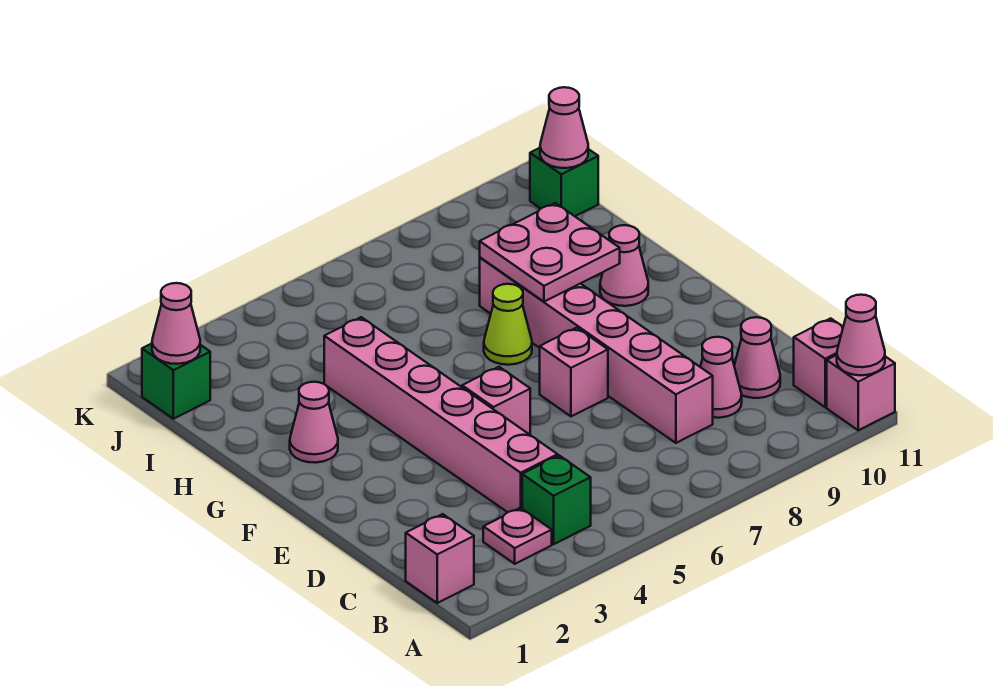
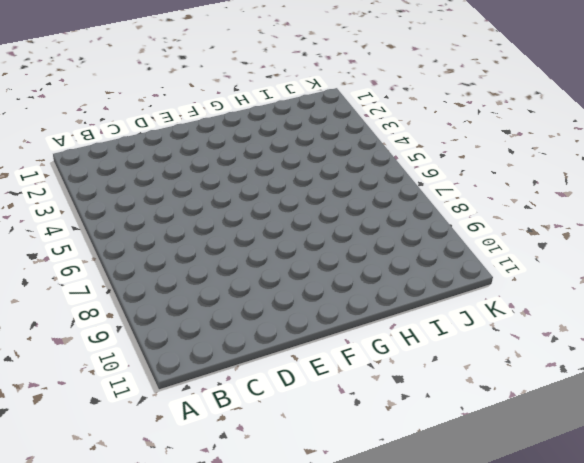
none -> pink brick A11 level 1
none -> pink brick B1 level 1
none -> pink plate B3 level 1

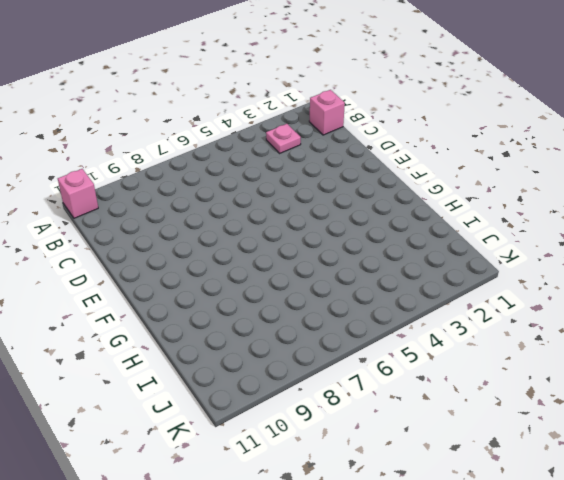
none -> green brick B4 level 1
none -> pink brick B11 level 1
none -> pink brick C4:H4 level 1

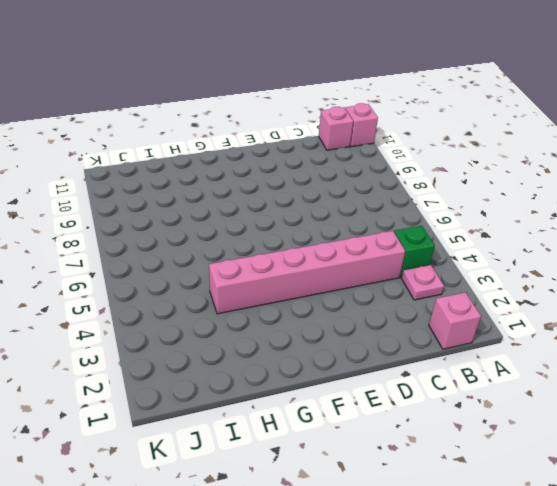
none -> pink brick C8:H8 level 1
none -> pink cone C9 level 1
none -> pink cone C10 level 1

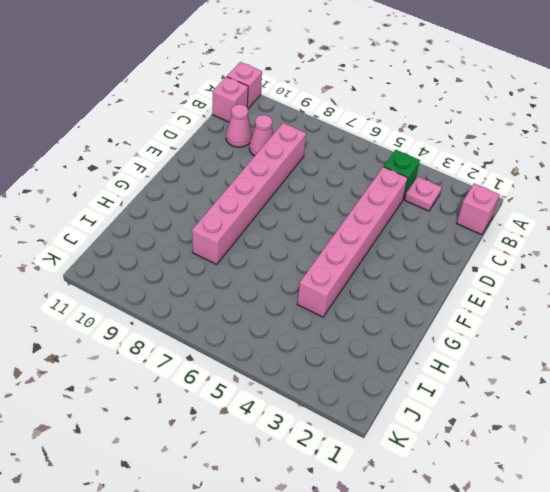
none -> pink brick E5 level 1
none -> pink brick E7 level 1
none -> pink cone G2 level 1

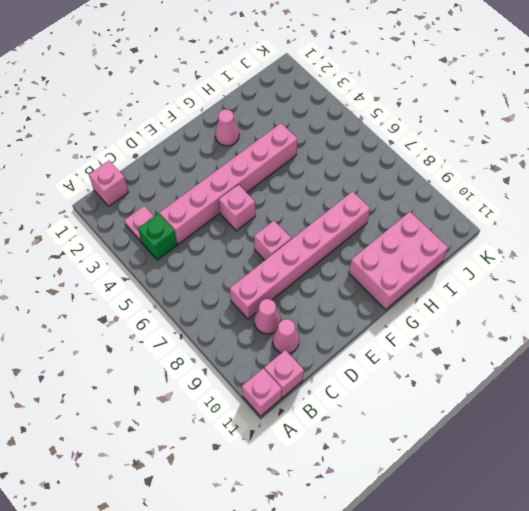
pink brick G10:I11 level 1 -> pink cone G10 level 1
none -> lime cone G7 level 1
none -> green brick J1 level 1
none -> green brick J11 level 1

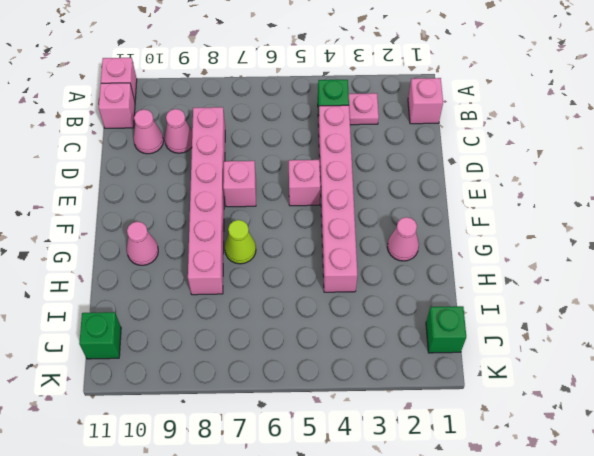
none -> pink cone A11 level 2
none -> pink plate G8:H9 level 2
none -> pink cone J1 level 2

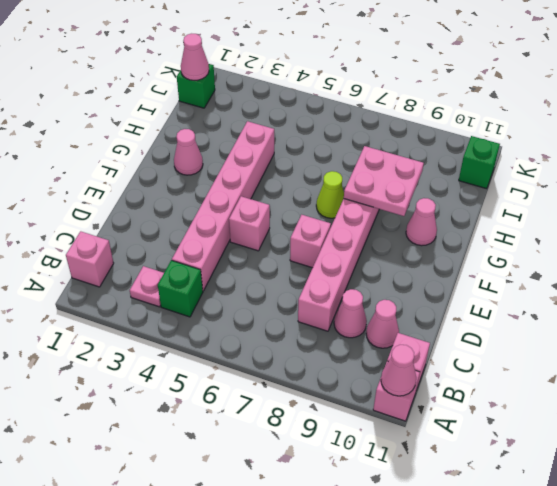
none -> pink cone J11 level 2

